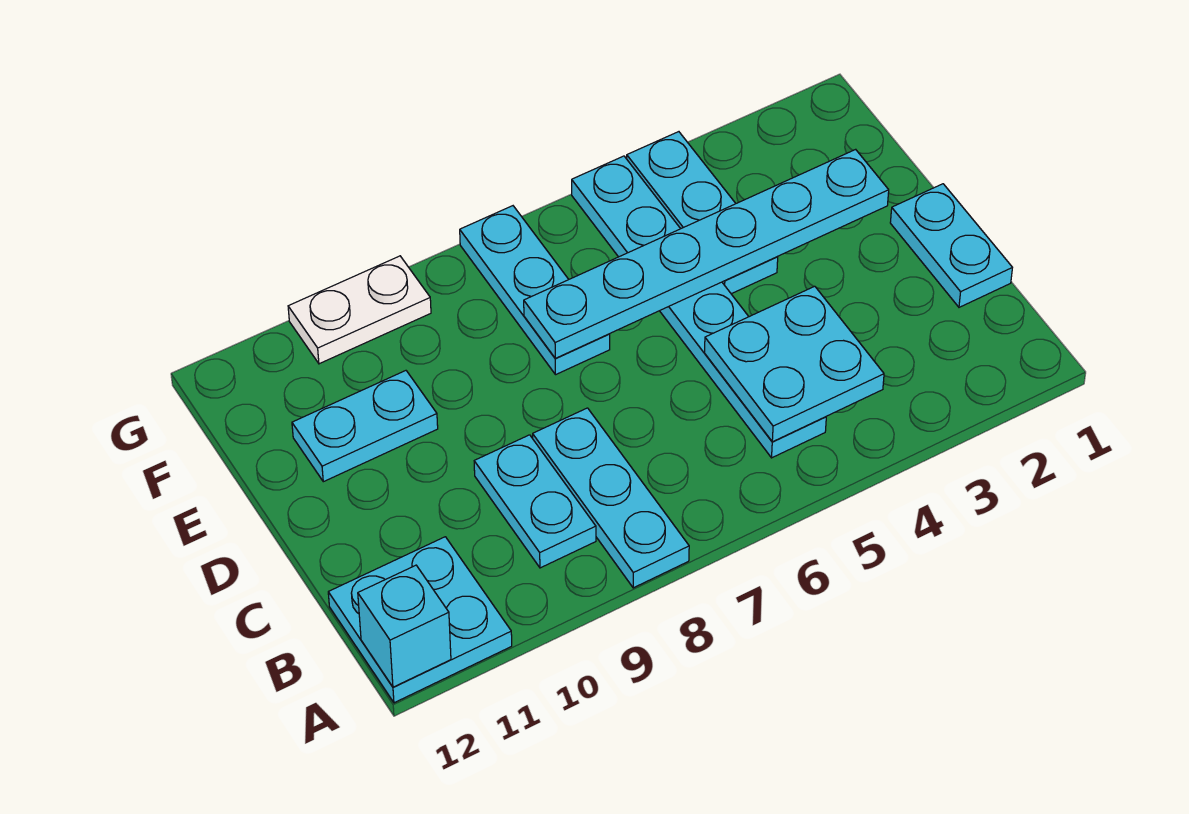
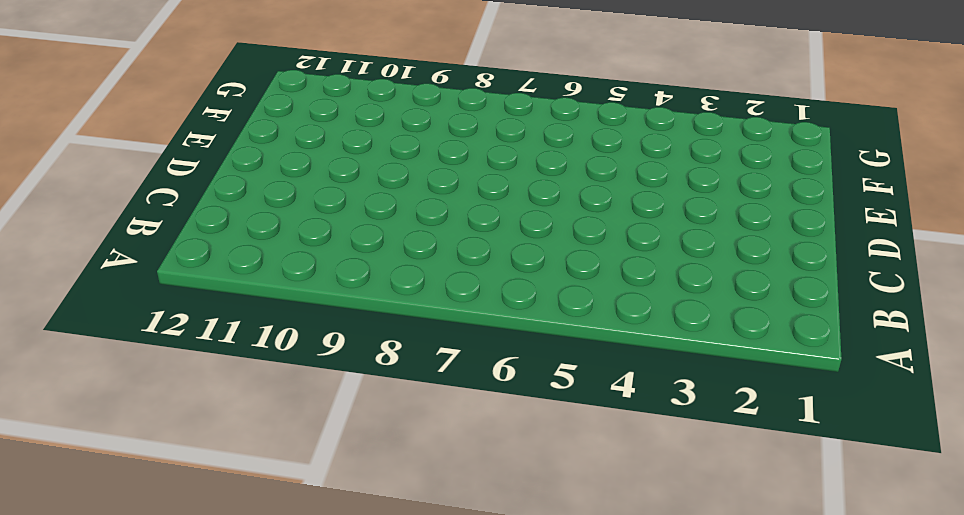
none -> cyan plate A8:C8 level 1
none -> cyan plate A11:B12 level 1
none -> cyan plate B5:G5 level 1

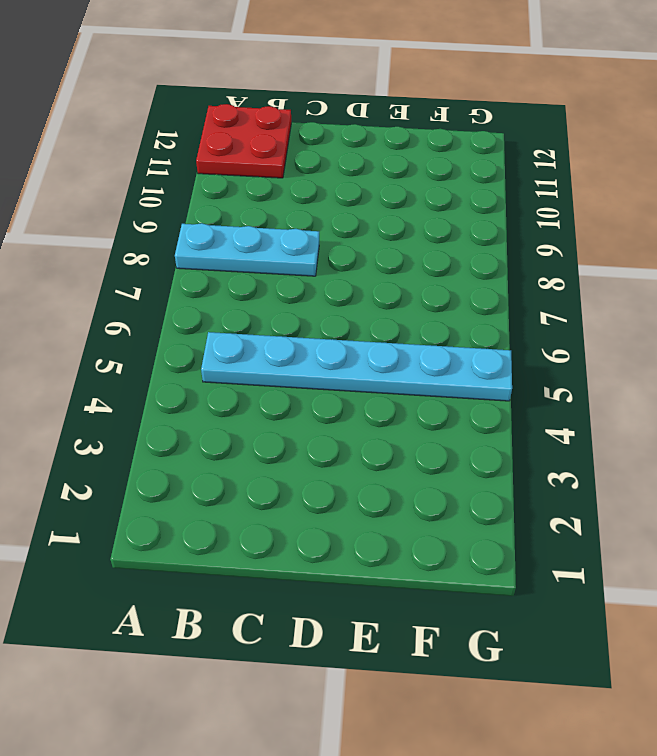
red plate A11:B12 level 1 -> cyan plate A11:B12 level 1
none -> cyan plate B9:C9 level 1
none -> cyan plate C1:D1 level 1
none -> cyan plate E4:G4 level 1

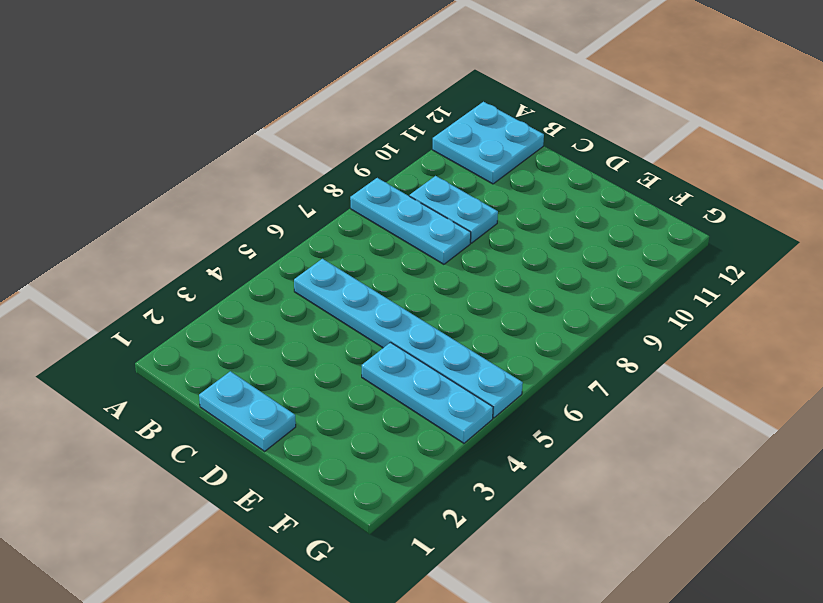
none -> cyan plate E7:G7 level 1
none -> cyan plate E10:E11 level 1
none -> white plate G9:G10 level 1

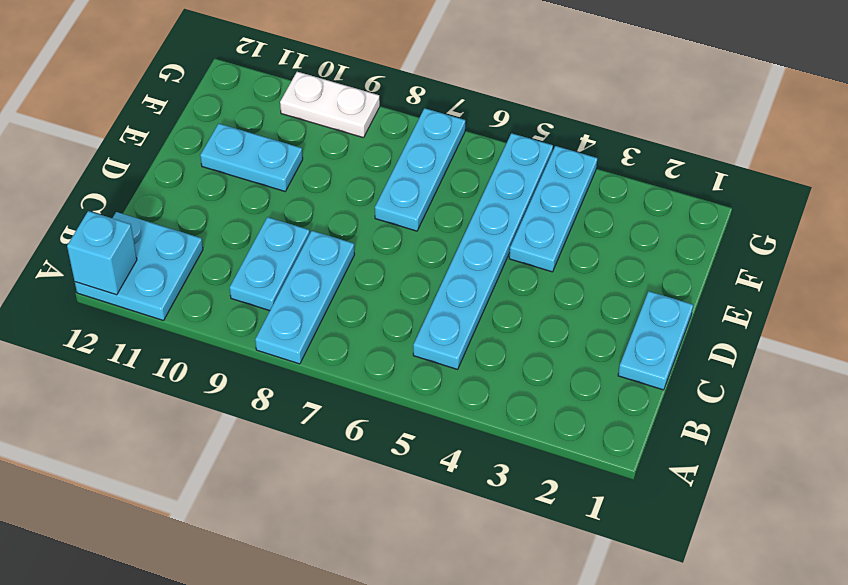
none -> cyan plate B4:C5 level 2
none -> cyan plate E2:E7 level 2

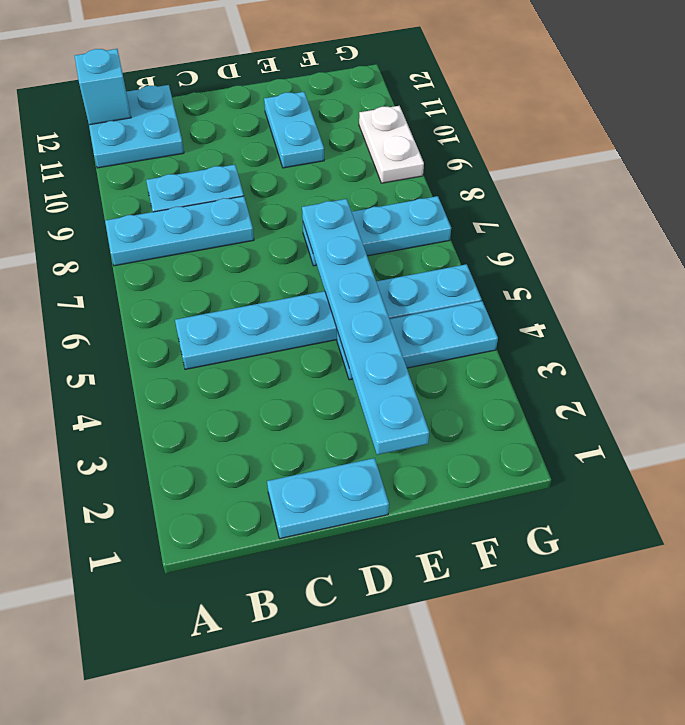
none -> cyan plate B4:C5 level 2

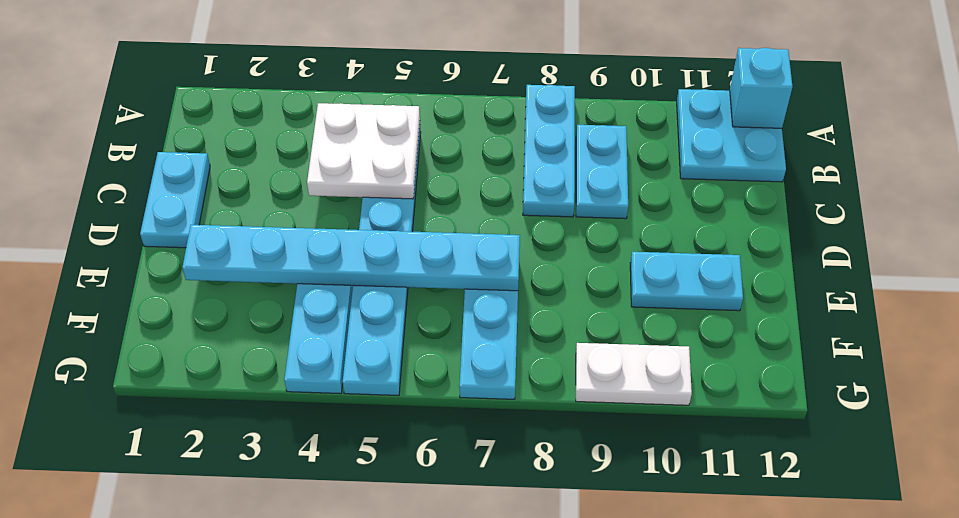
white plate B4:C5 level 2 -> cyan plate B4:C5 level 2

